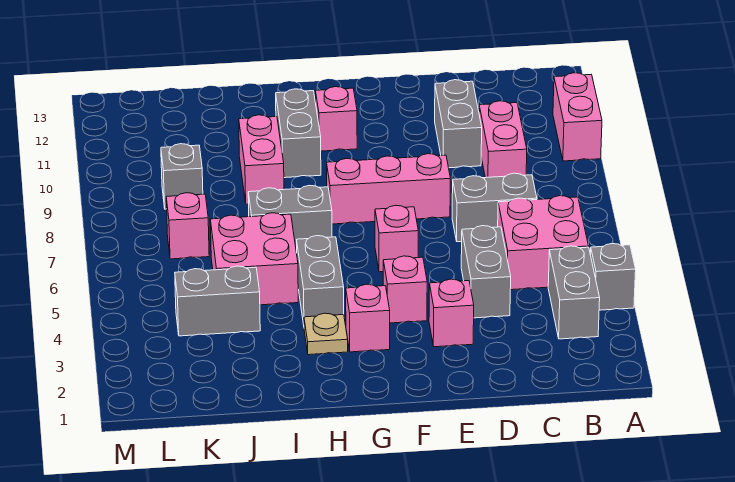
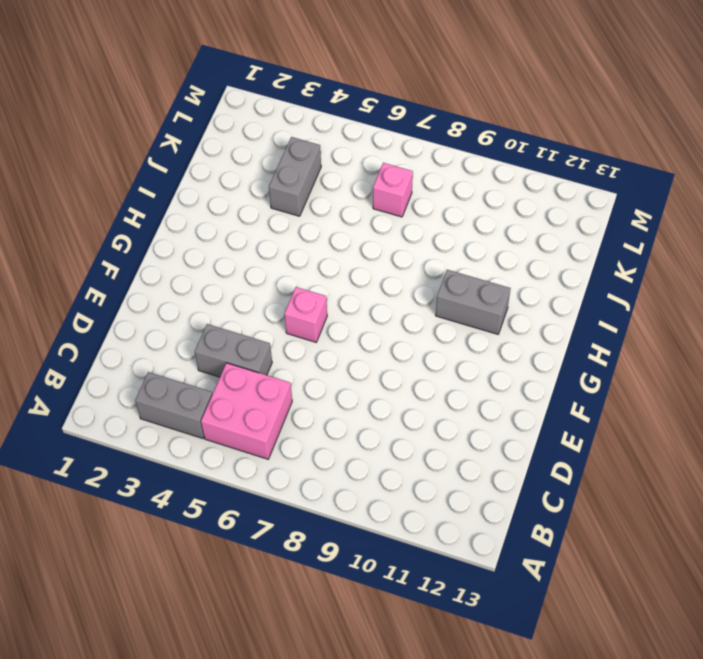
none -> grey brick A4 level 1
none -> pink brick A10:A11 level 1
none -> grey brick C7:D7 level 1

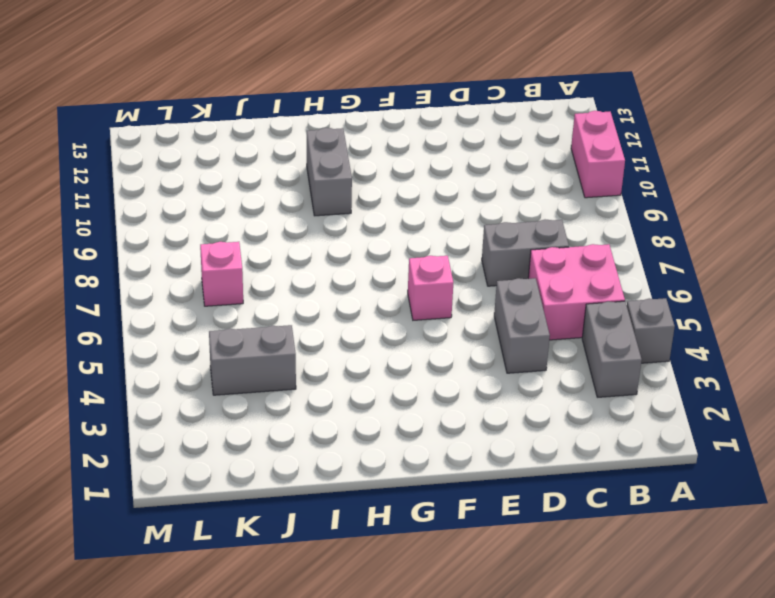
none -> pink brick C9:C10 level 1
none -> grey brick D10:D11 level 1
none -> pink brick E3 level 1

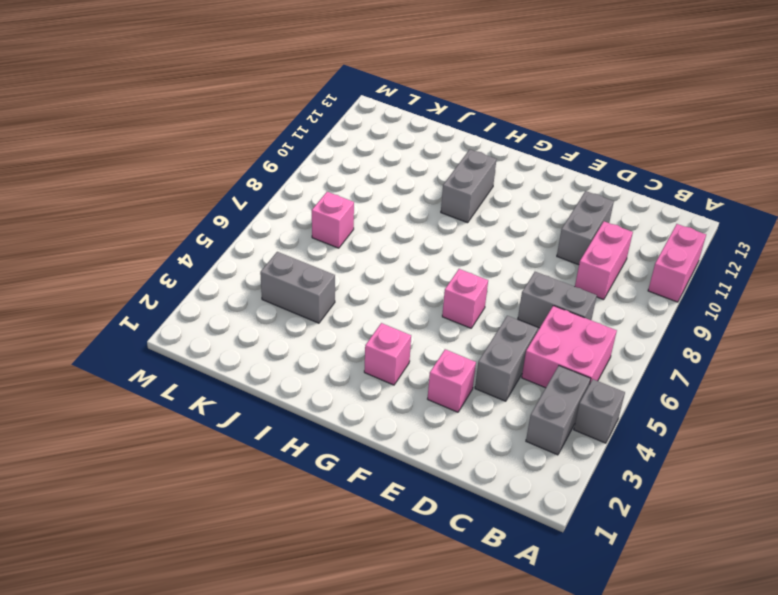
none -> pink brick E8:G8 level 1
none -> pink brick F4 level 1
none -> pink brick G11 level 1

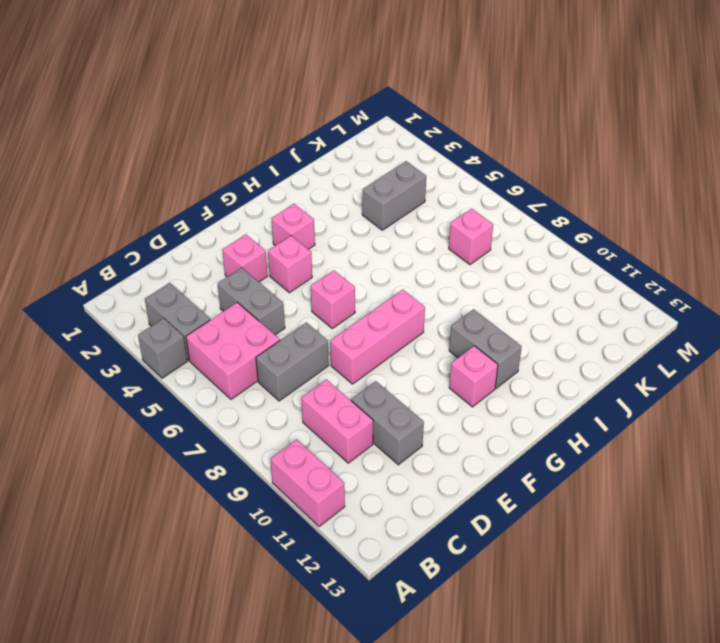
none -> tan plate H3 level 1
none -> grey brick H4:H5 level 1
none -> grey brick H7:I7 level 1

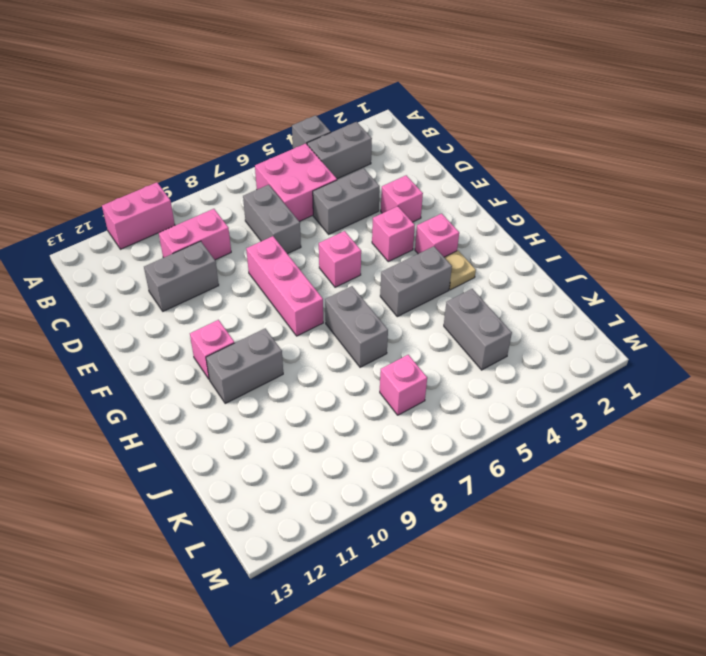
none -> pink brick I5:J6 level 1
none -> pink brick I9:I10 level 1
none -> grey brick K9 level 1

